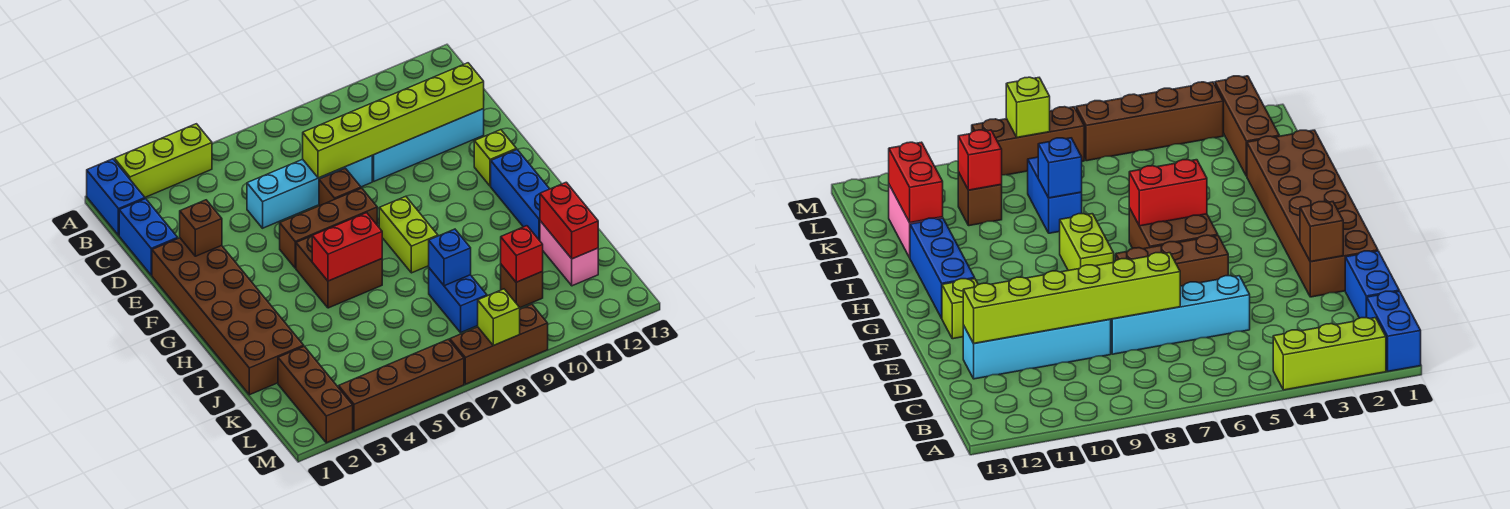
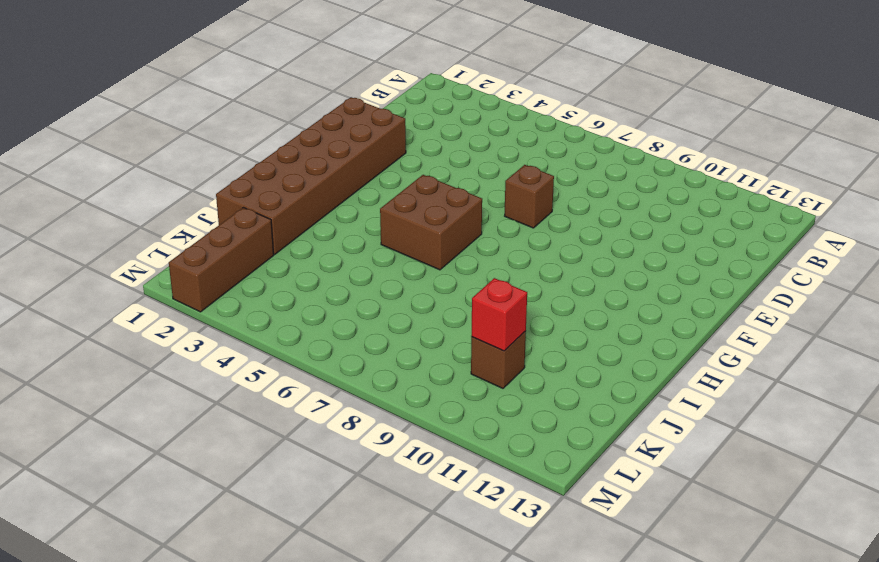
none -> blue brick A1:B1 level 1
none -> lime brick A2:A4 level 1
none -> blue brick C1:D1 level 1

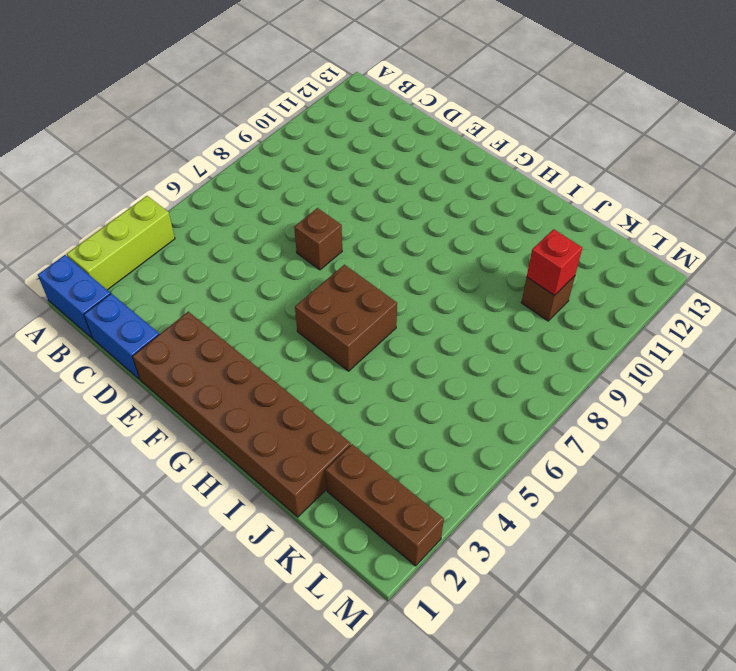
none -> cyan brick D5:D8 level 1
none -> cyan brick D9:D12 level 1
none -> brown brick F5:F7 level 1

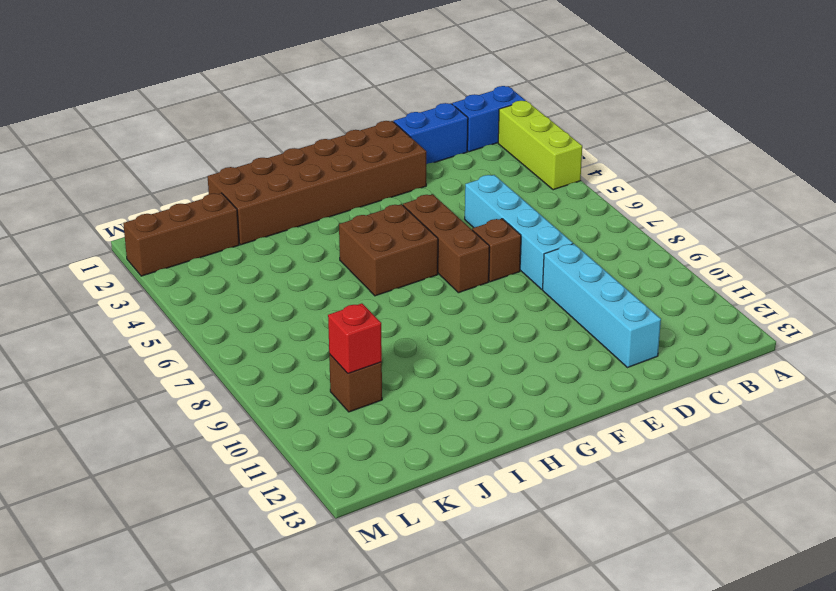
none -> lime brick F12 level 1
none -> lime brick G8:H8 level 1
none -> blue brick G12:I12 level 1

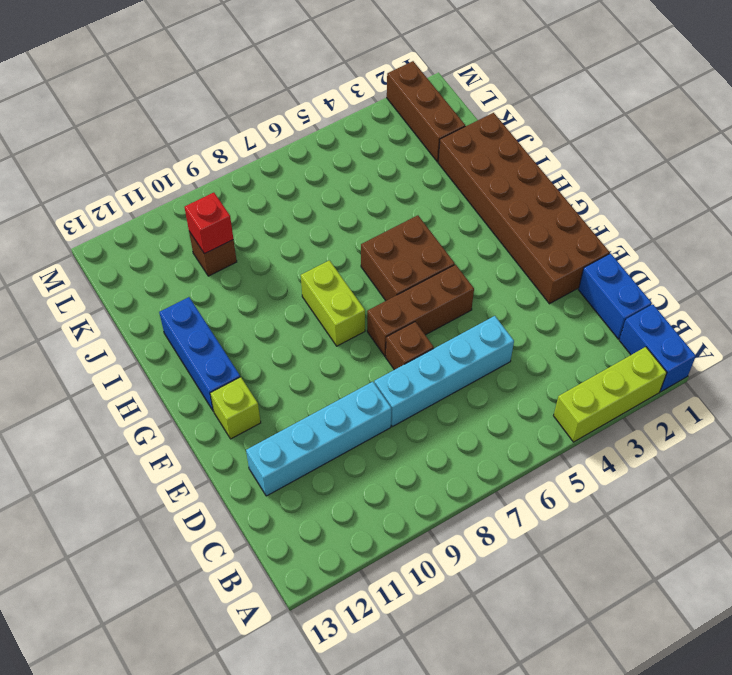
none -> blue brick J8:K8 level 1
none -> pink brick J12:K12 level 1
none -> brown brick M3:M6 level 1

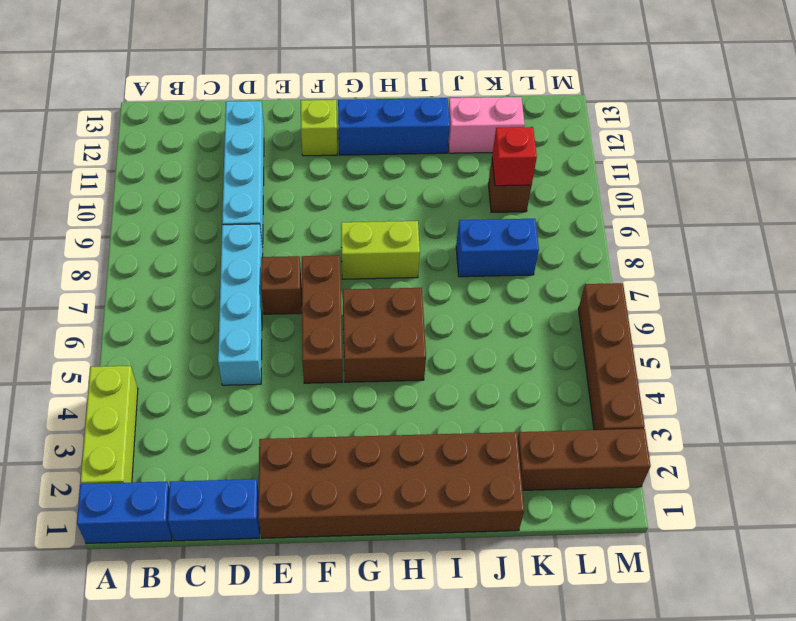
none -> brown brick M7:M9 level 1
none -> lime brick D7:D12 level 2
none -> brown brick E2 level 2

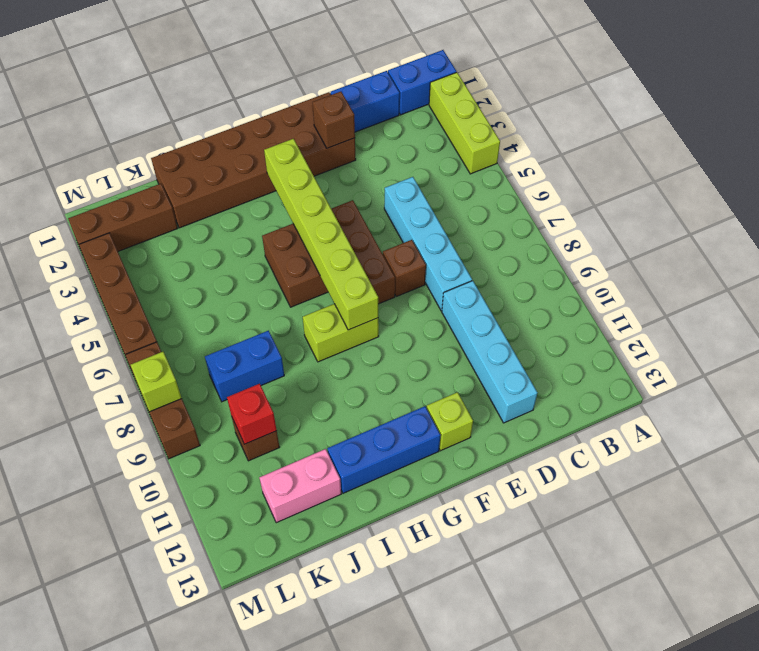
lime brick G3:G8 level 2 -> lime brick D7:D12 level 2
none -> red brick H5:H6 level 2
none -> blue brick J8 level 2
none -> red brick J12:K12 level 2

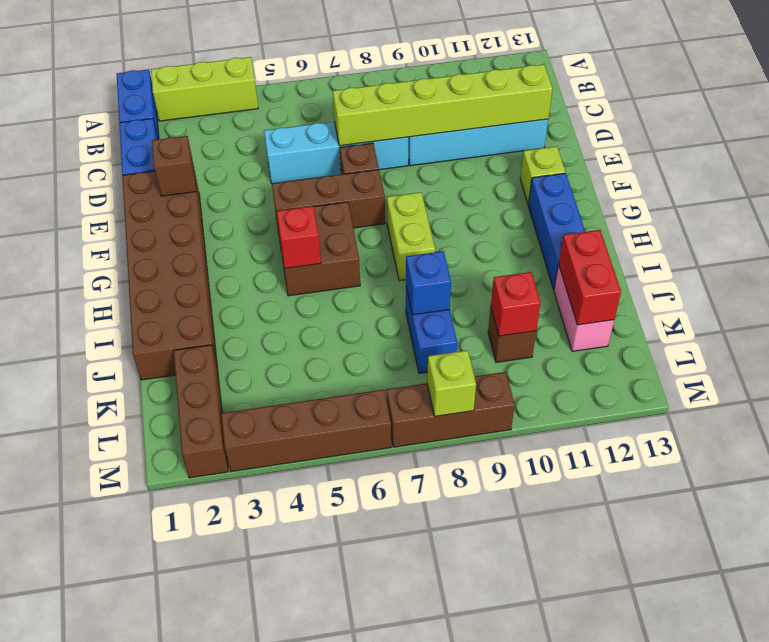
red brick H5 level 2 -> red brick H5:H6 level 2

